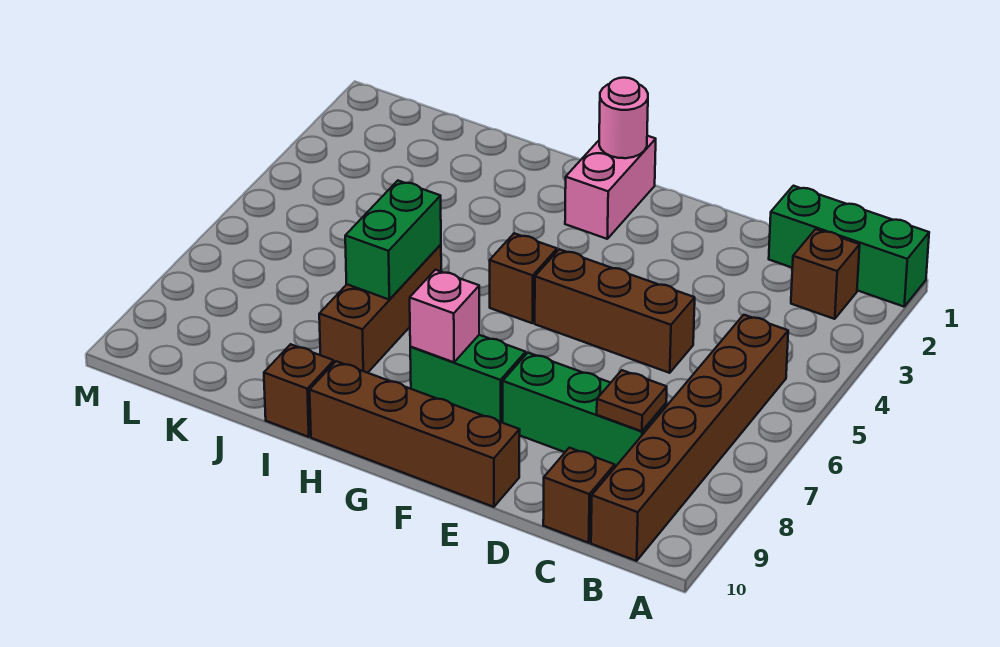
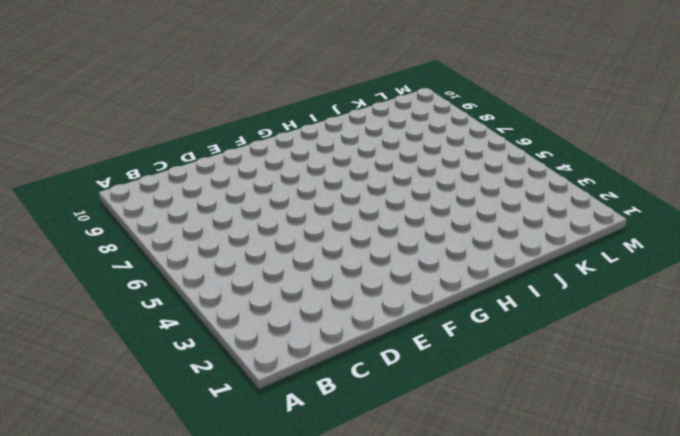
none -> green brick A1:C1 level 1
none -> brown brick B2 level 1
none -> brown brick B5:B10 level 1

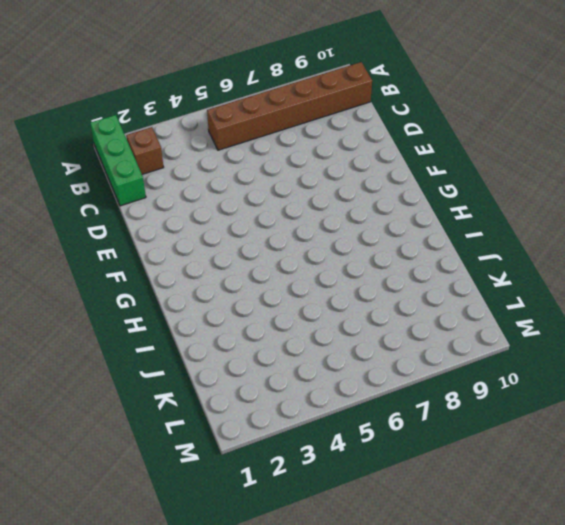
none -> green brick C8:E8 level 1
none -> brown brick C10 level 1
none -> brown brick D5:F5 level 1

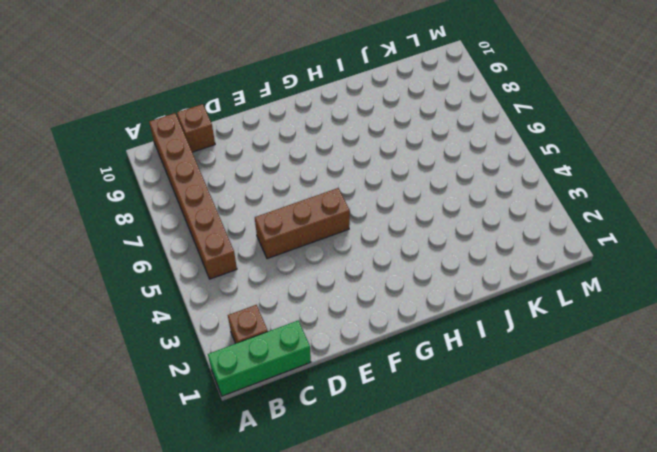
none -> green brick C8:E8 level 1
none -> brown brick E10:H10 level 1
none -> green brick F8:G8 level 1

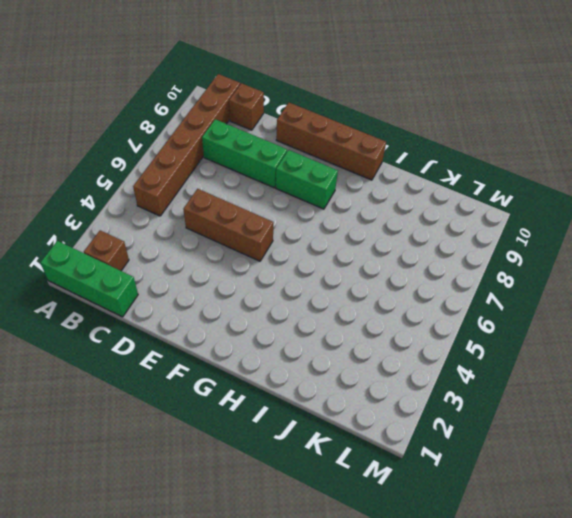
none -> pink brick G1:G2 level 1
none -> brown brick G5 level 1
none -> brown brick I6:I8 level 1

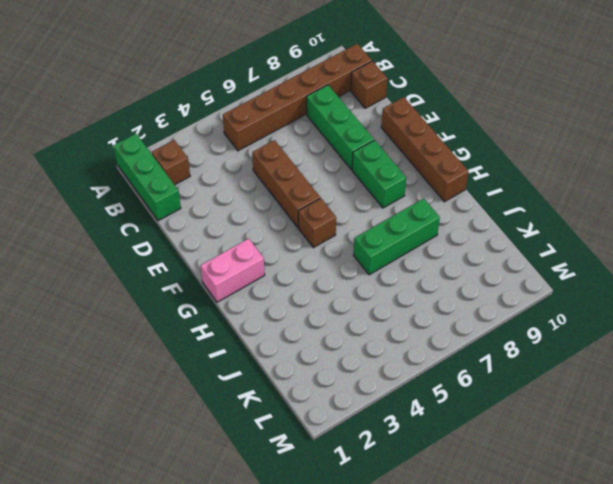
green brick I6:I8 level 1 -> brown brick I6:I8 level 1
none -> brown brick I10 level 1
none -> brown plate C8 level 2
none -> pink round brick G1 level 2

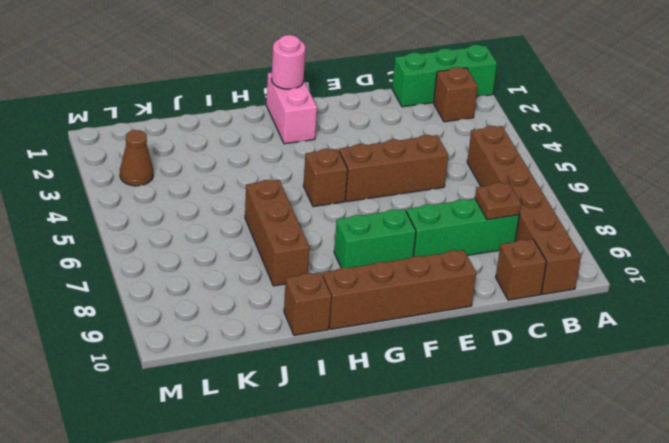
brown cone L3 level 1 -> none
none -> pink brick G8 level 2
none -> green brick I6:I7 level 2

